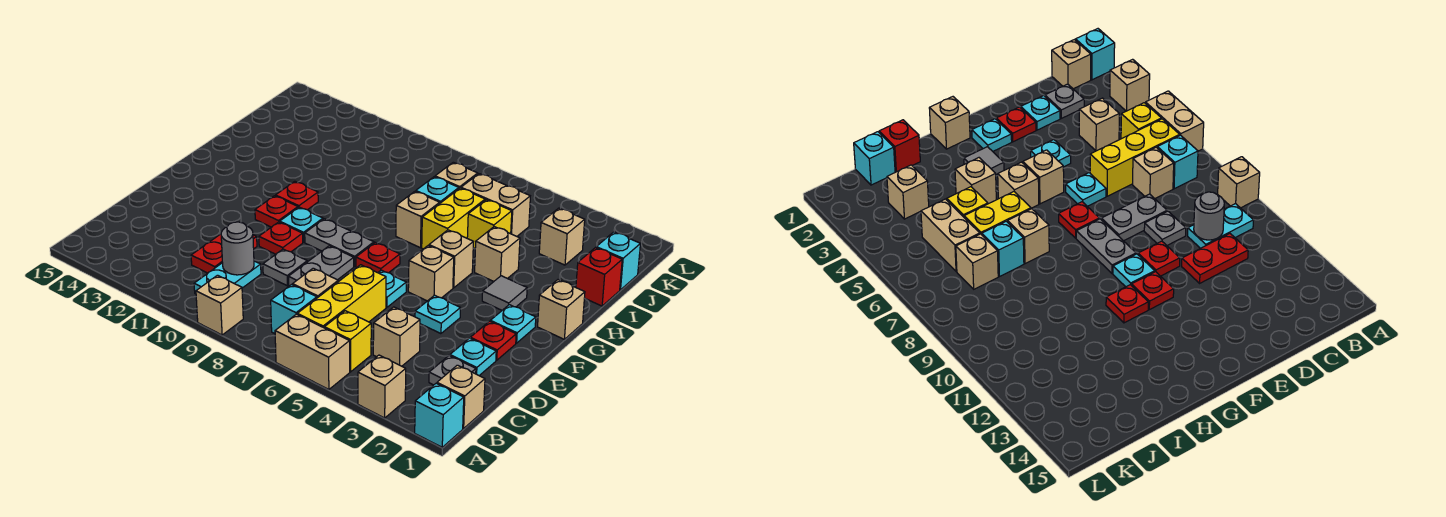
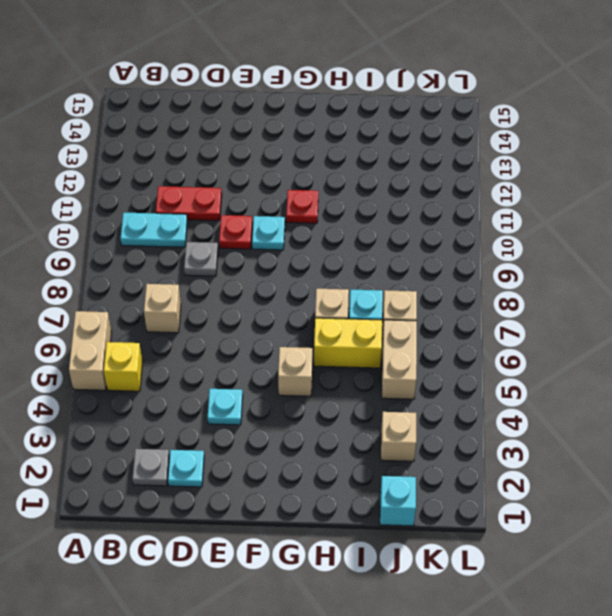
none -> cyan brick A1 level 1
none -> tan brick A3 level 1
none -> tan brick A9 level 1
none -> tan brick B1 level 1

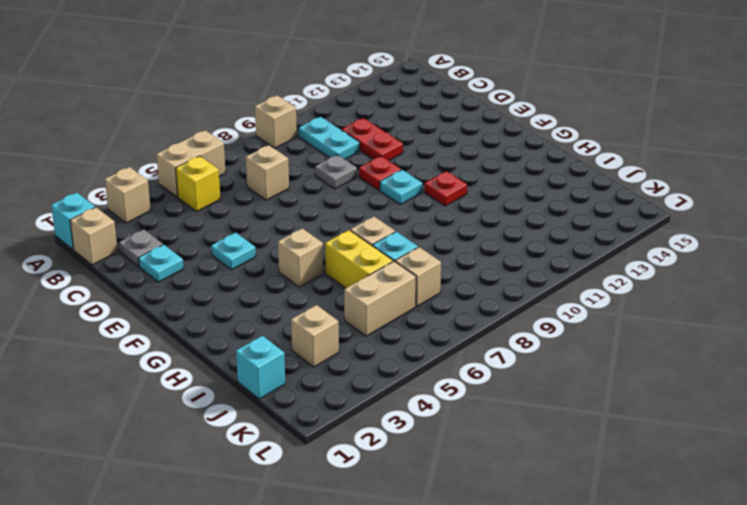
none -> yellow brick B6:D6 level 1
none -> cyan brick B7 level 1
none -> tan brick C4 level 1
none -> grey plate D8:E8 level 1

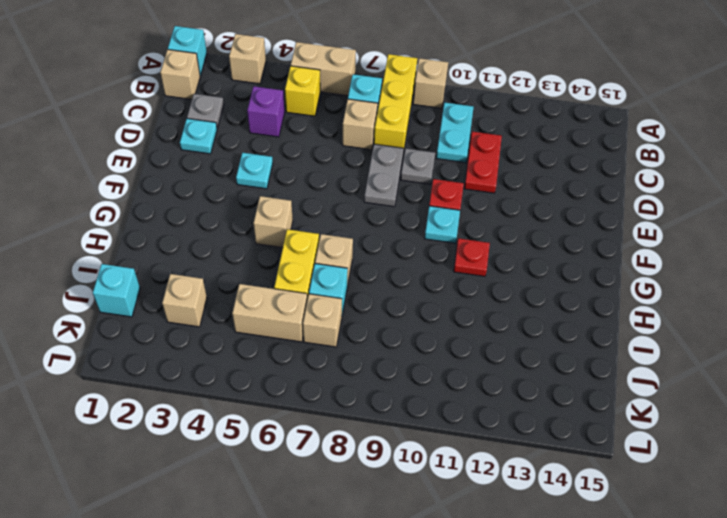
yellow brick A8:C8 level 1 -> yellow brick B6:D6 level 1
purple brick C4 level 1 -> tan brick C4 level 1
none -> red plate E2 level 1
none -> cyan plate E6 level 1
none -> cyan plate F2 level 1
none -> tan brick F5 level 1

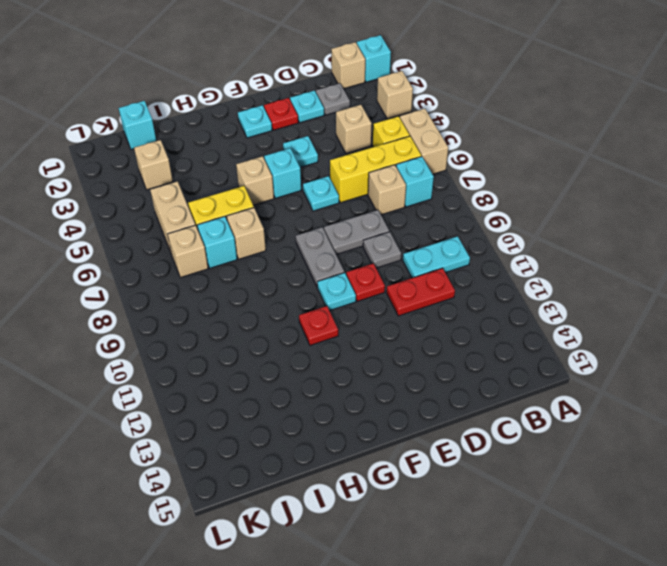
cyan brick F5 level 1 -> tan brick F5 level 1
none -> tan brick A9 level 1
none -> red plate F7 level 1
none -> red plate F11 level 1
none -> tan brick G1 level 1

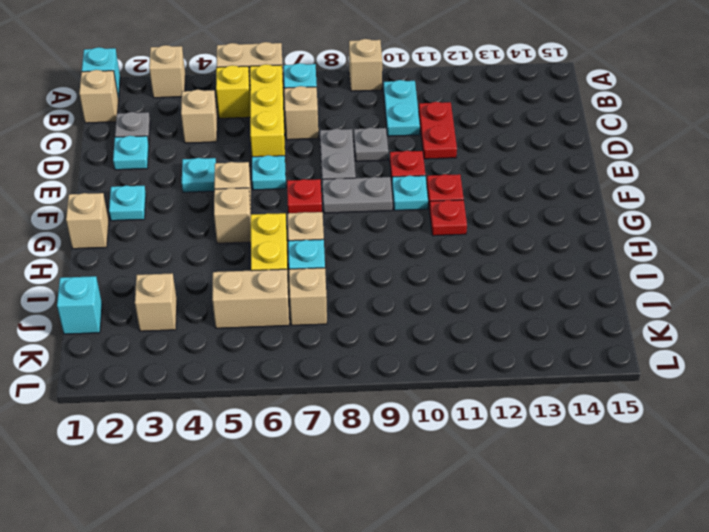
none -> red plate E2 level 1
none -> grey tile G3 level 1
none -> tan brick H4 level 1
none -> red brick I1 level 1

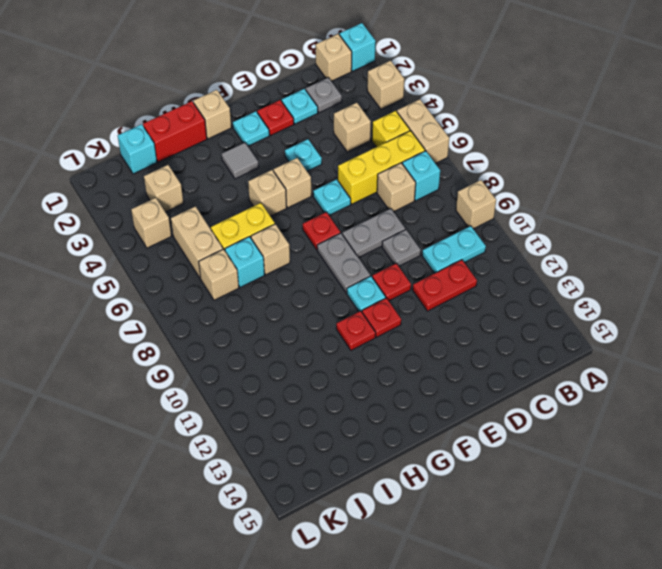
red brick H1:I1 level 1 -> red brick I1 level 1
tan brick K4 level 1 -> tan brick H4 level 1
none -> yellow brick I5 level 1
none -> grey round brick C10 level 2

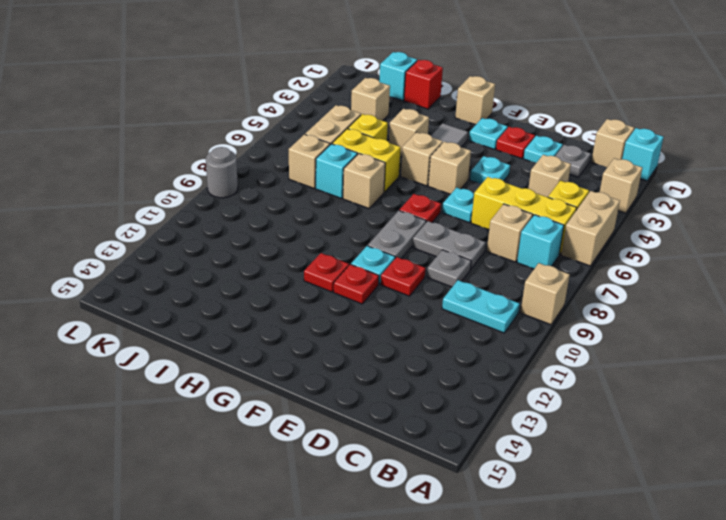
grey round brick L9 level 1 -> grey round brick C10 level 2
none -> red plate C11:D11 level 1

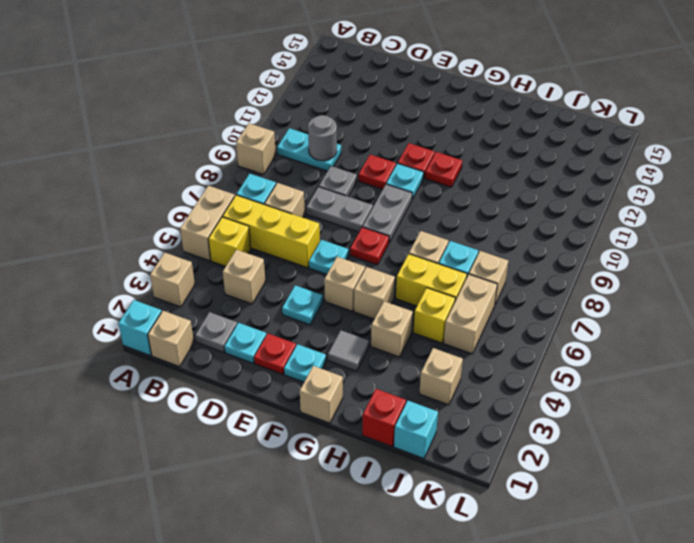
none -> red plate C11:D11 level 1

